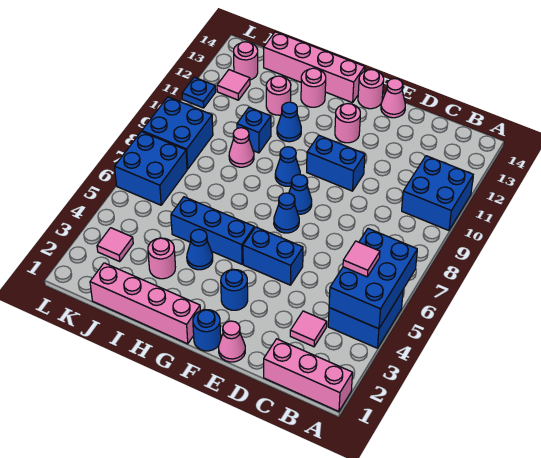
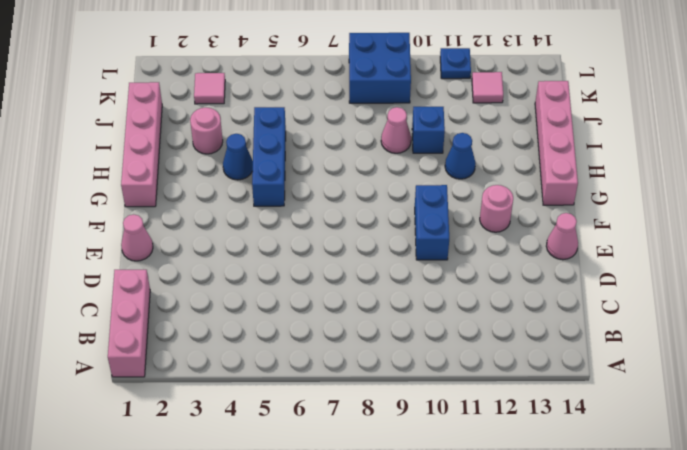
none -> blue brick A4:B5 level 1
none -> blue brick A10:B11 level 1
none -> pink tile C3 level 1
none -> blue brick E5:F5 level 1

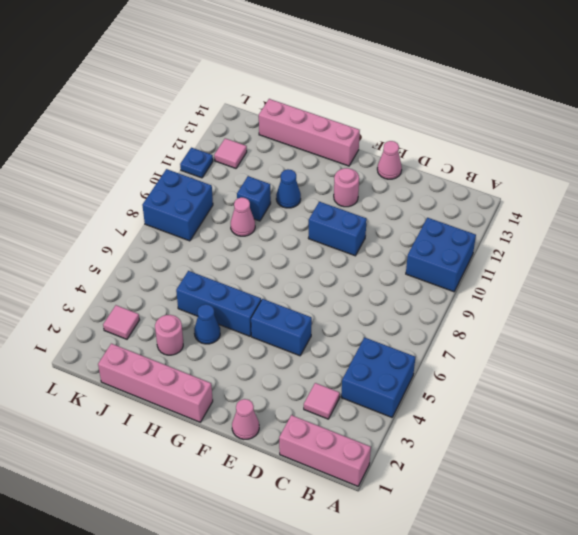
none -> blue round brick F1 level 1
none -> blue round brick F3 level 1
none -> blue cone F7 level 1
none -> blue cone F8 level 1

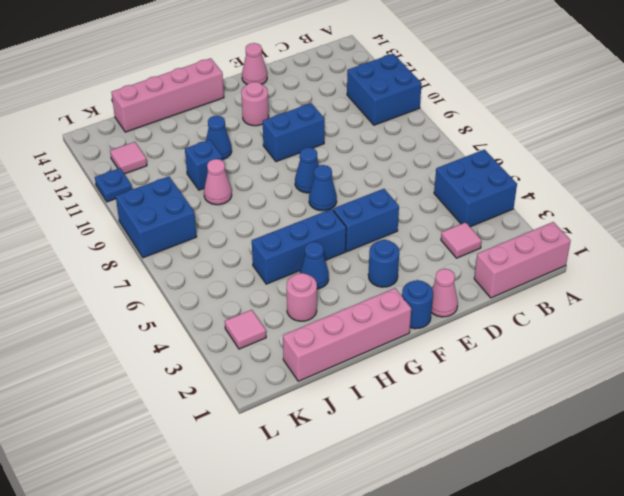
none -> pink round brick F14 level 1
none -> blue cone G9 level 1
none -> pink round brick H13 level 1
none -> pink round brick I12 level 1

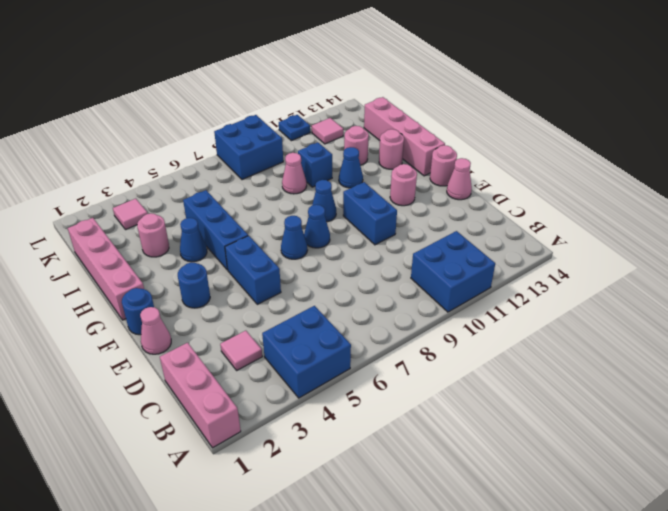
none -> blue brick K6:L7 level 1
none -> pink round brick K13 level 1
none -> blue brick A4:B6 level 2
none -> pink tile B5 level 3

